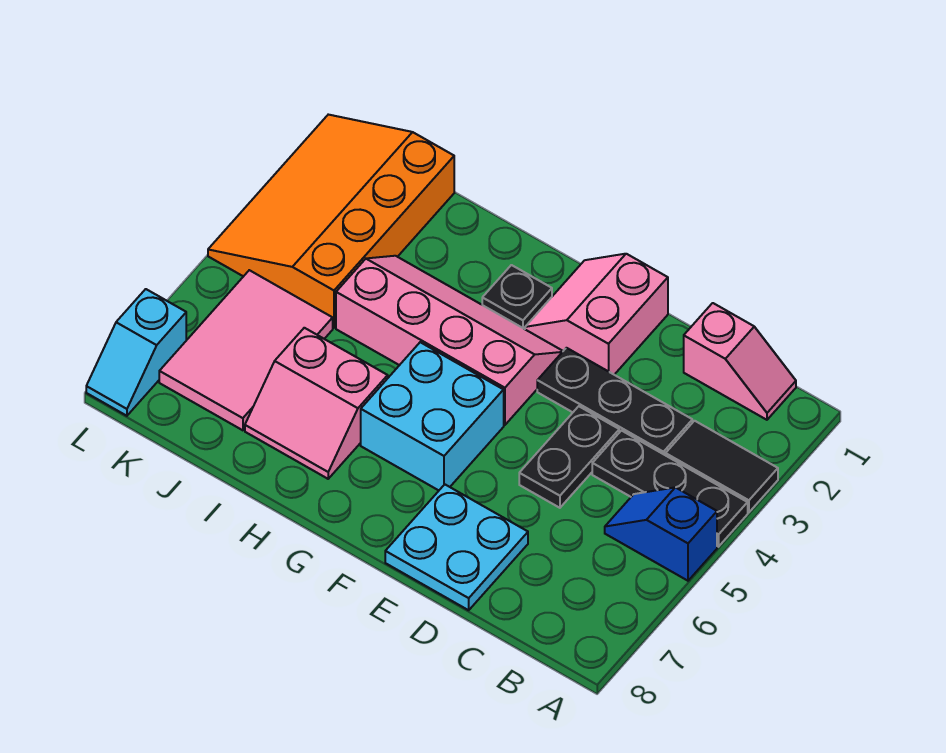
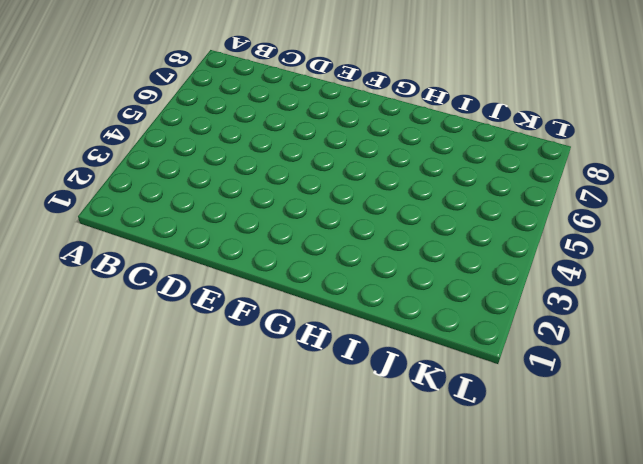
none -> black tile A3:B3 level 1
none -> black plate A4:C4 level 1
none -> blue slope A5:B5 level 1 top A

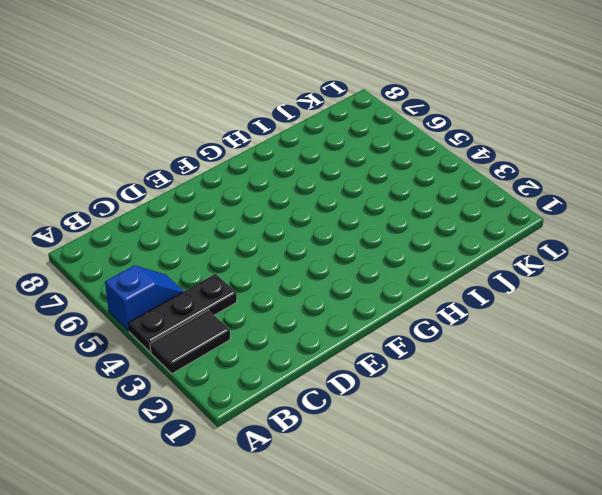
none -> pink slope B1:C1 level 1 top C
none -> black plate C3:E3 level 1
none -> black plate D4:D5 level 1

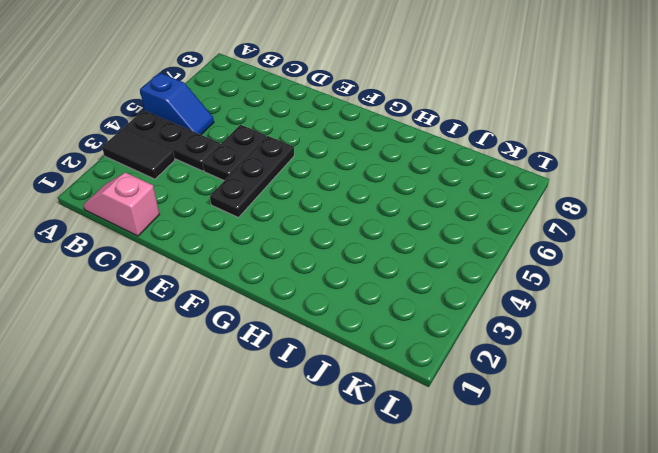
black plate E3:E5 level 1 -> black plate C3:E3 level 1
none -> cyan plate D7:E8 level 1
none -> pink slope E1:F2 level 1 top E
none -> pink slope F3:I4 level 1 top 4

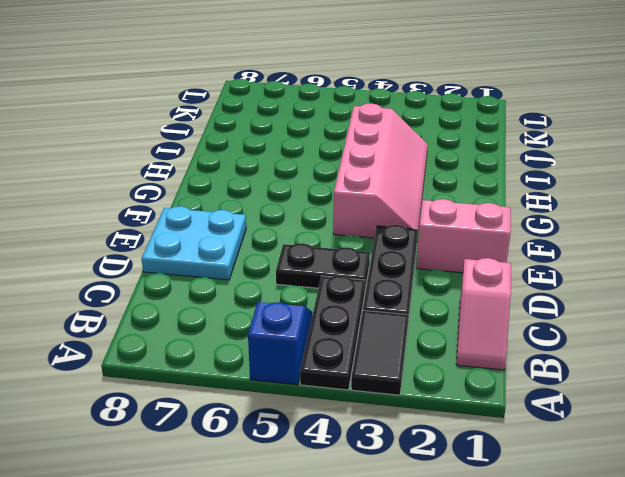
none -> cyan brick F5:G6 level 1
none -> black plate G2 level 1
none -> pink slope H6:I7 level 1 top 6

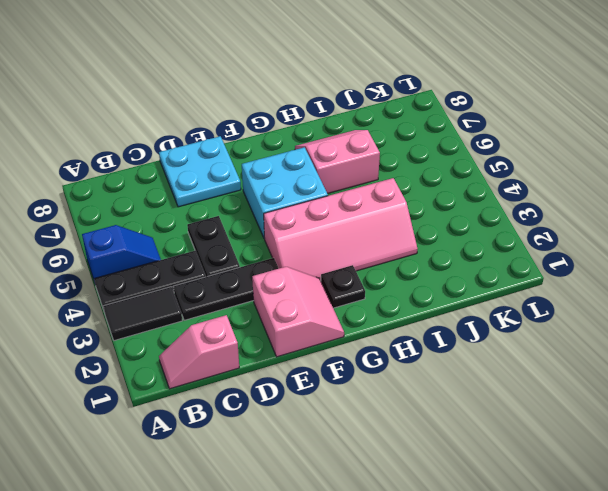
none -> orange slope J1:L4 level 1 top J
none -> pink tile J5:K7 level 1
none -> cyan slope L7:L8 level 1 top 7

